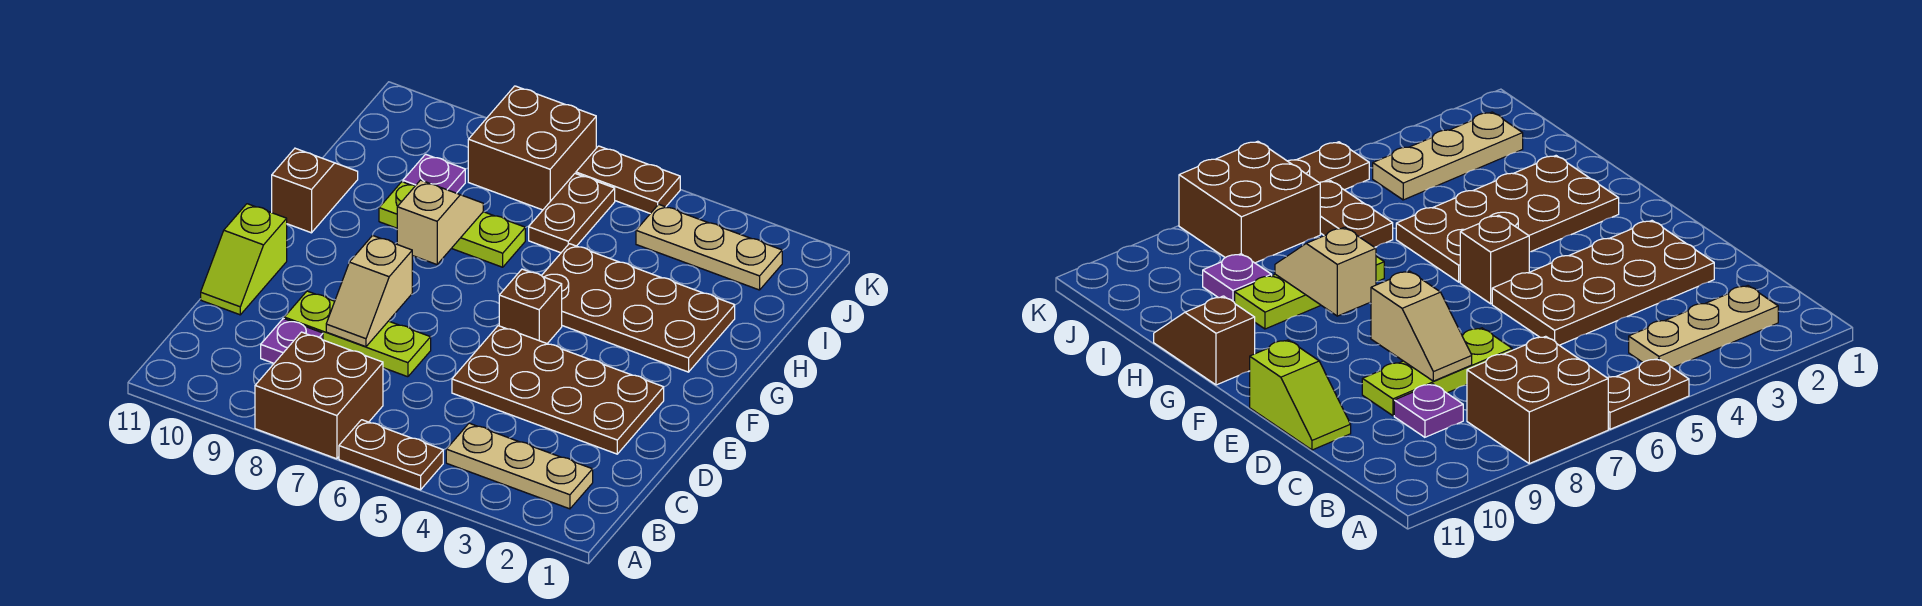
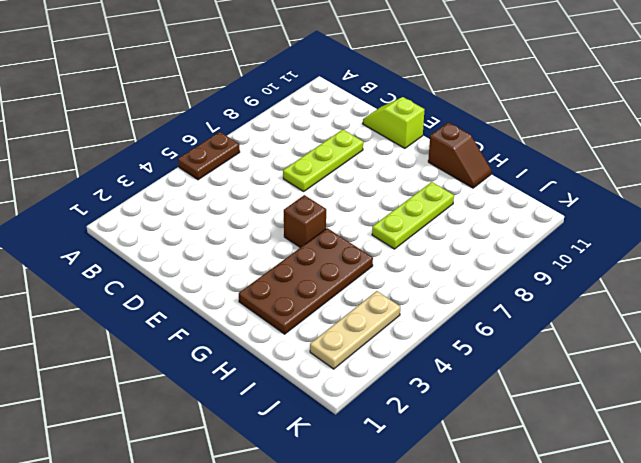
none -> brown brick A7:B8 level 1
none -> tan plate B2:B4 level 1
none -> purple plate C9 level 1

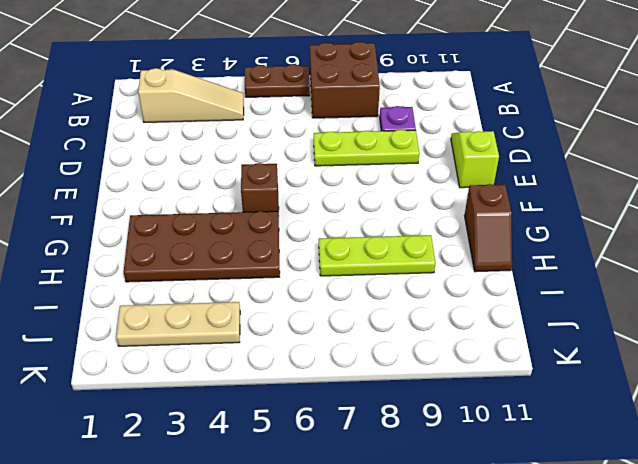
tan slope B2:B4 level 1 top 2 -> tan plate B2:B4 level 1
none -> brown plate D2:E5 level 1
none -> brown plate I6:J6 level 1
none -> purple plate I9 level 1

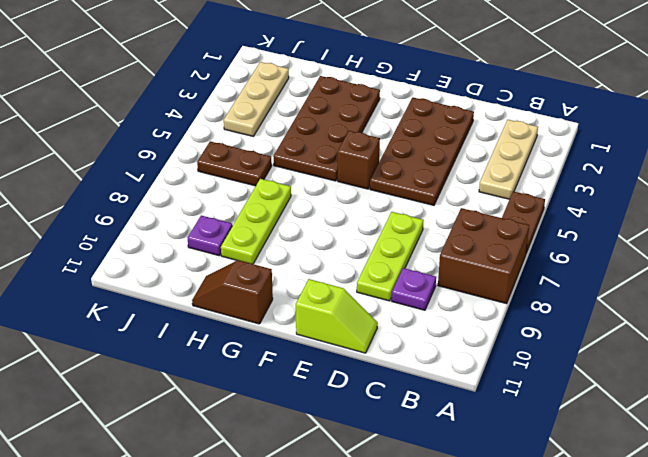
none -> brown brick J7:K8 level 1
none -> brown plate K5:K6 level 1
none -> tan slope D8:E8 level 2 top E

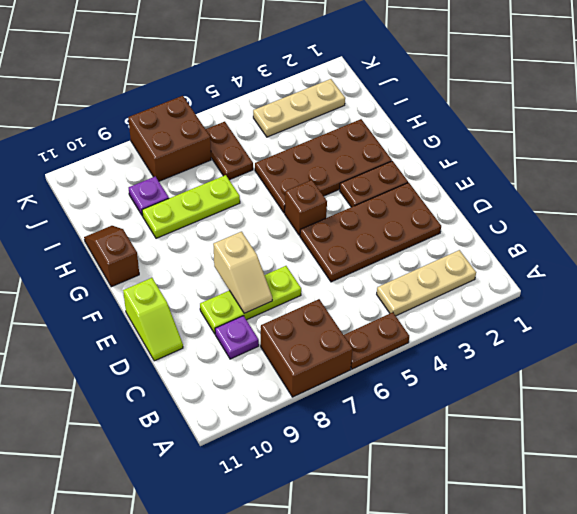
brown plate F2:F3 level 1 -> brown plate K5:K6 level 1
none -> tan slope G8:H8 level 2 top G

